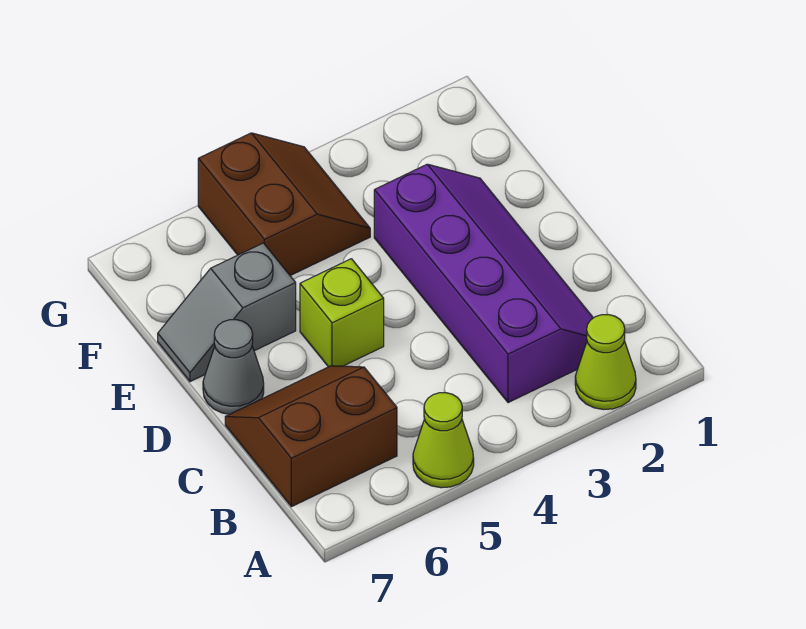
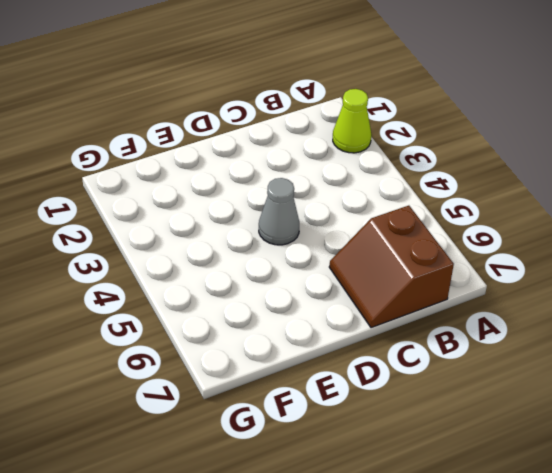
grey cone D4 level 1 -> grey cone D7 level 1
none -> lime cone A5 level 1
none -> purple slope B2:E3 level 1 top 3

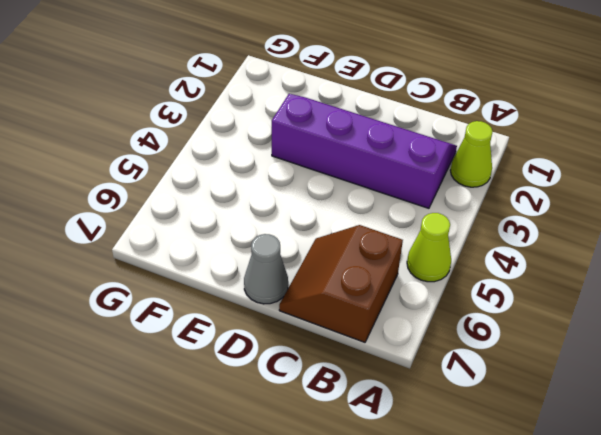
none -> lime brick D5 level 1
none -> grey slope E6:E7 level 1 top 6

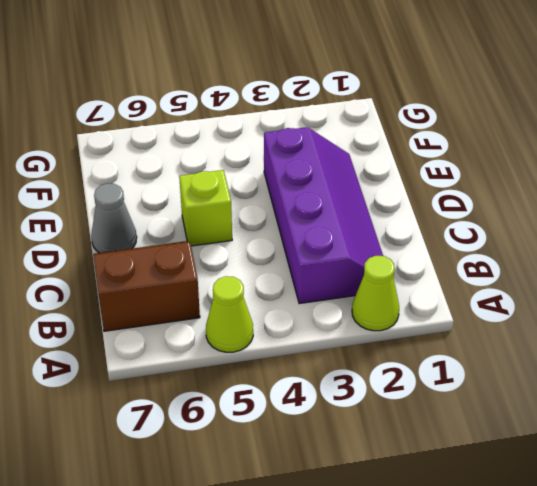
none -> grey slope E6:E7 level 1 top 6
none -> brown slope F4:G5 level 1 top 5

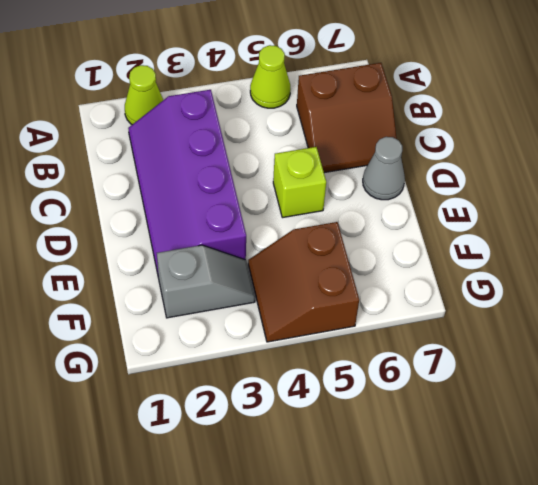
grey slope F2:F3 level 1 top 2 -> grey slope E6:E7 level 1 top 6

